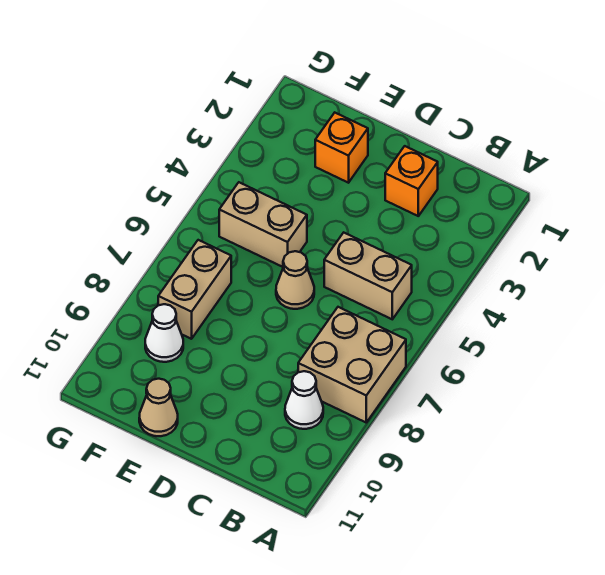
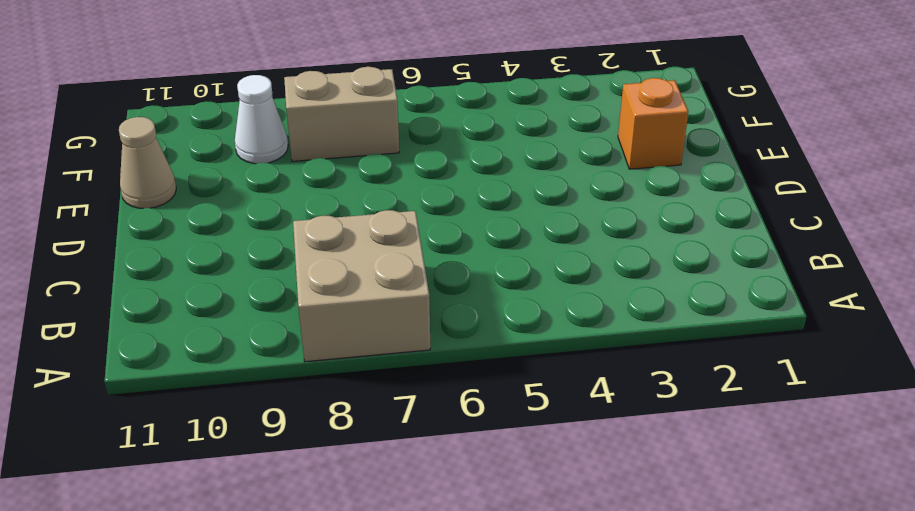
none -> tan brick B5:C5 level 1
none -> white cone B9 level 1

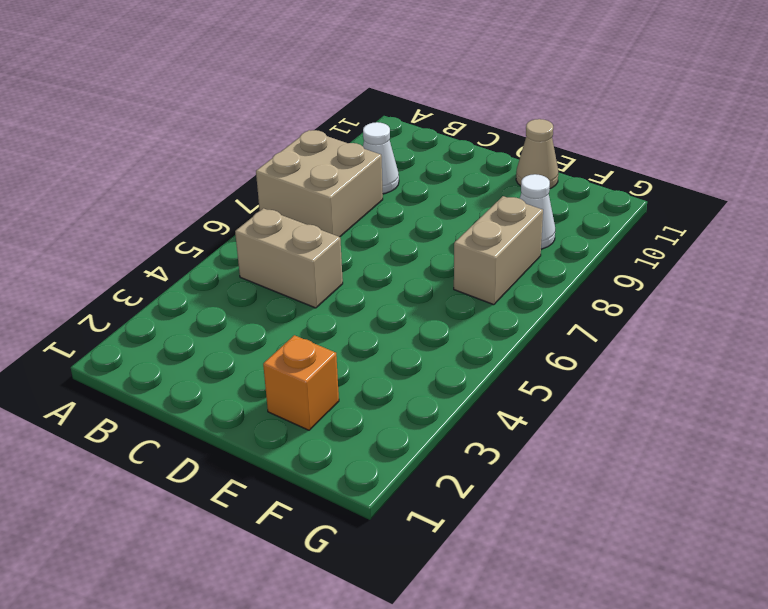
none -> orange brick C2 level 1
none -> tan cone D6 level 1

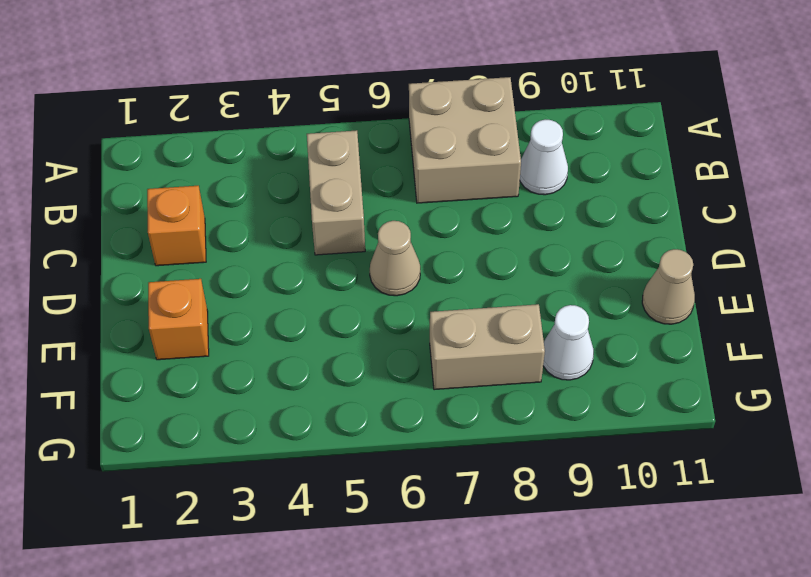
none -> tan brick E5:F5 level 1

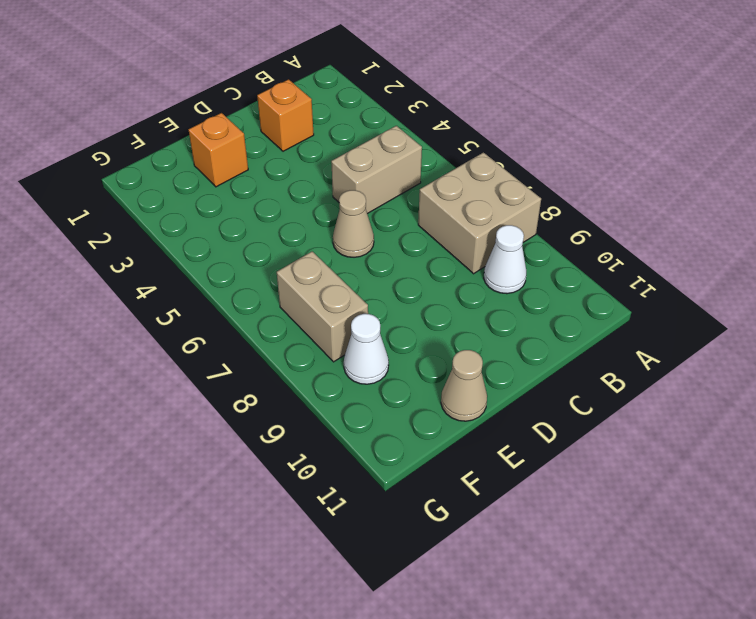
none -> tan brick E5:F5 level 1

